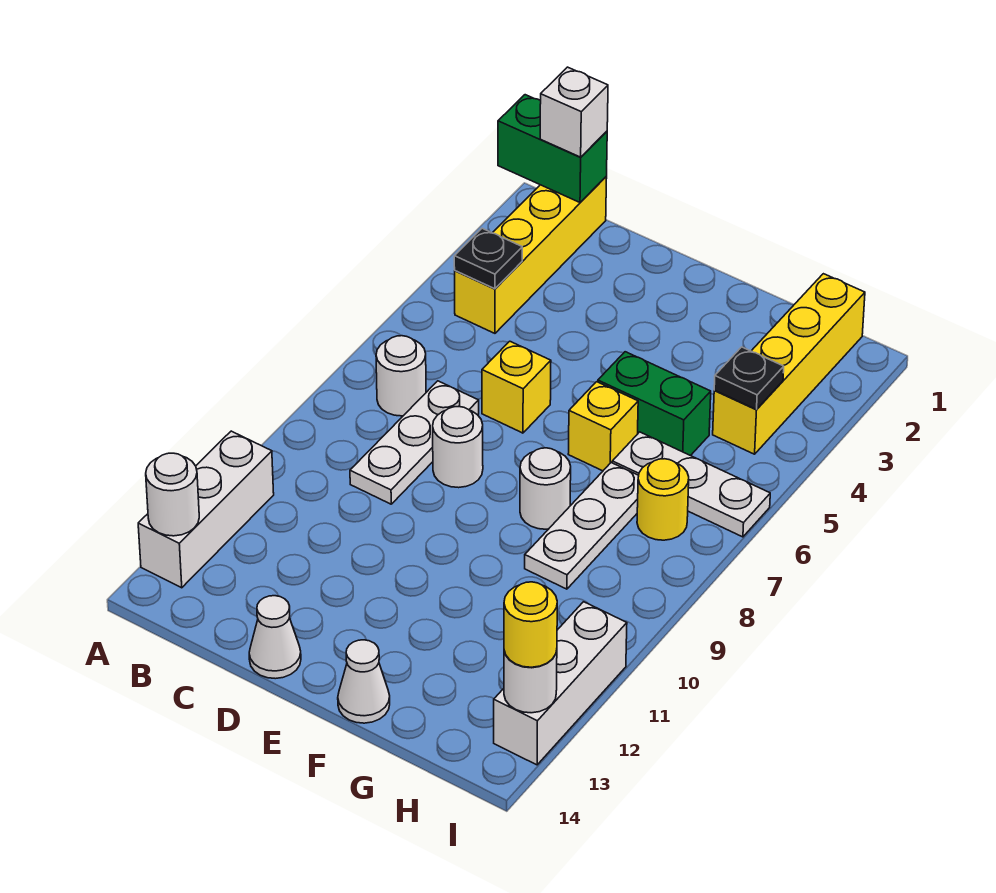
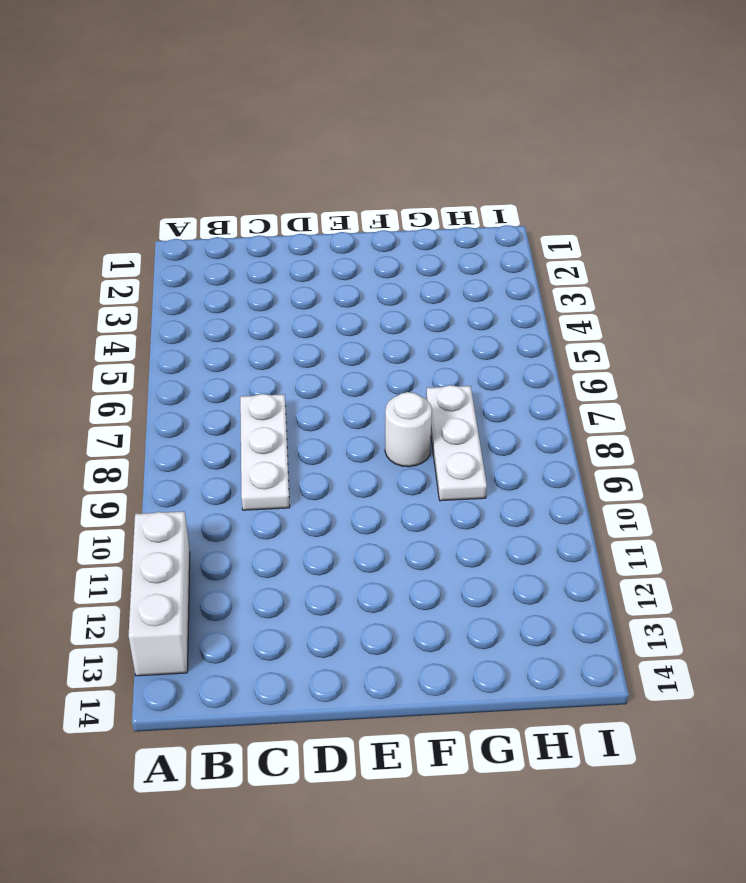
none -> yellow brick B1:B4 level 1
none -> white round brick B7 level 1
none -> yellow brick D6 level 1

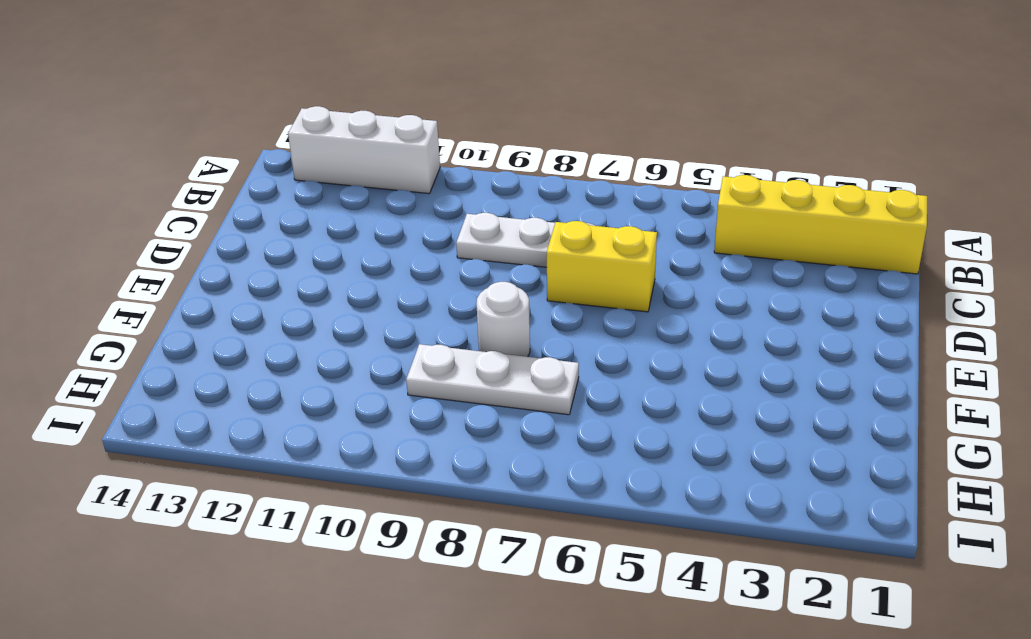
yellow brick D6:D7 level 1 -> yellow brick D6 level 1
none -> white round brick B7 level 1
none -> white round brick D8 level 1
none -> white cone D14 level 1

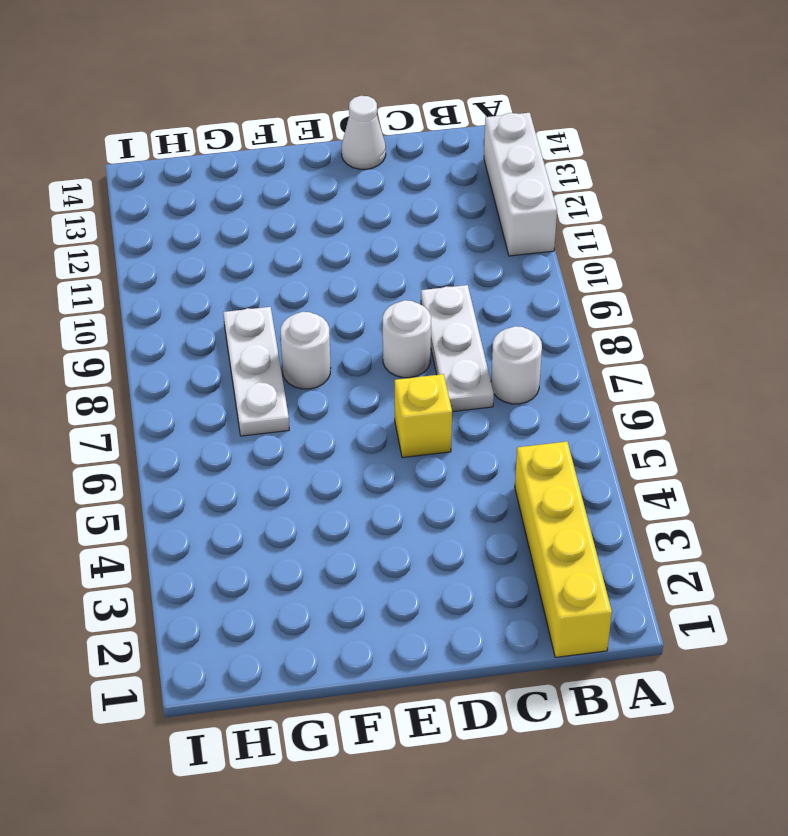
none -> green brick F5:G5 level 1
none -> yellow brick F6 level 1
none -> white cone F14 level 1

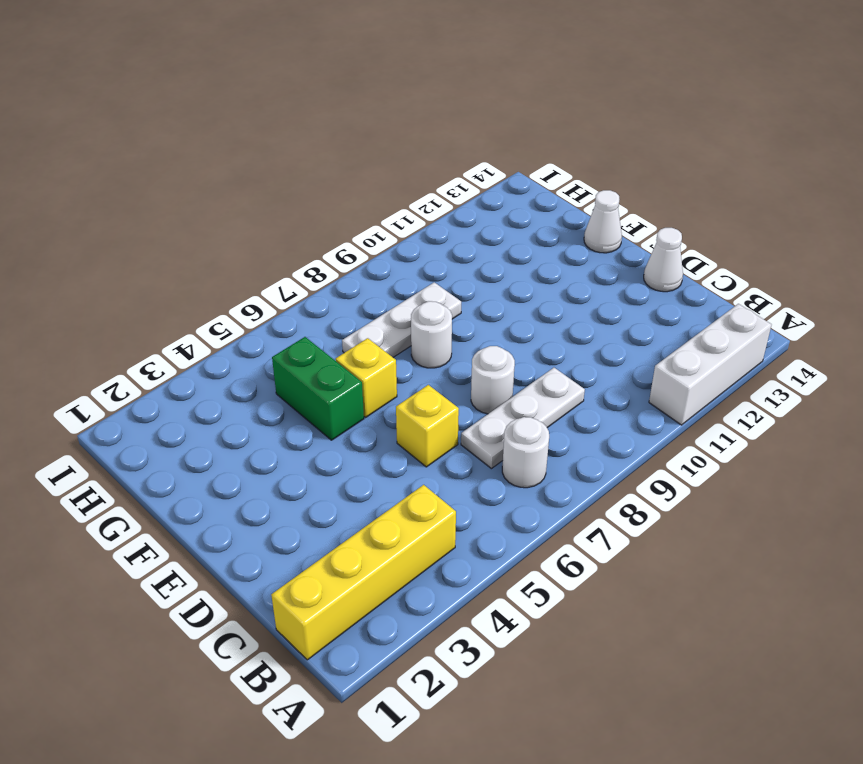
none -> white plate G6:I6 level 1
none -> yellow brick H1:H4 level 1
none -> yellow round brick H7 level 1

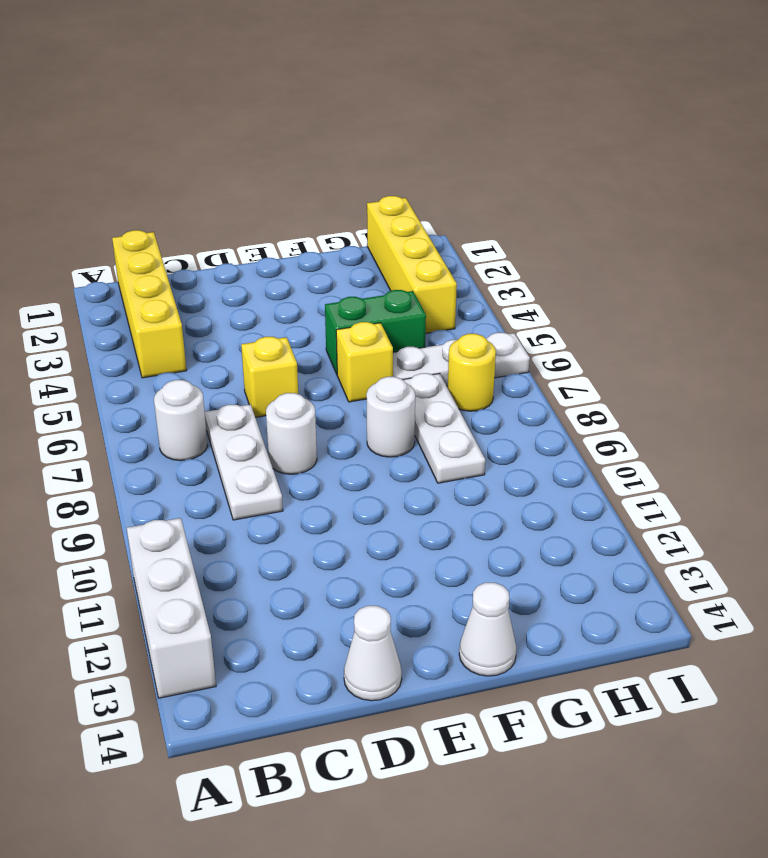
none -> white brick I11:I13 level 1
none -> green brick A1:B1 level 2
none -> white round brick A13 level 2

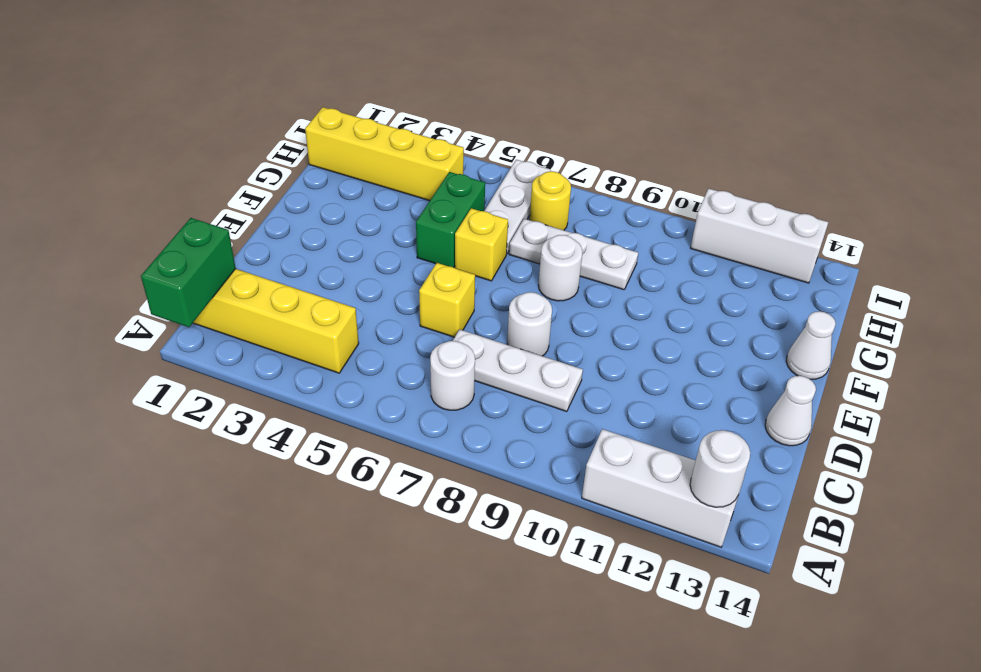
none -> black plate B4 level 2
none -> black plate H4 level 2
none -> white round brick I13 level 2

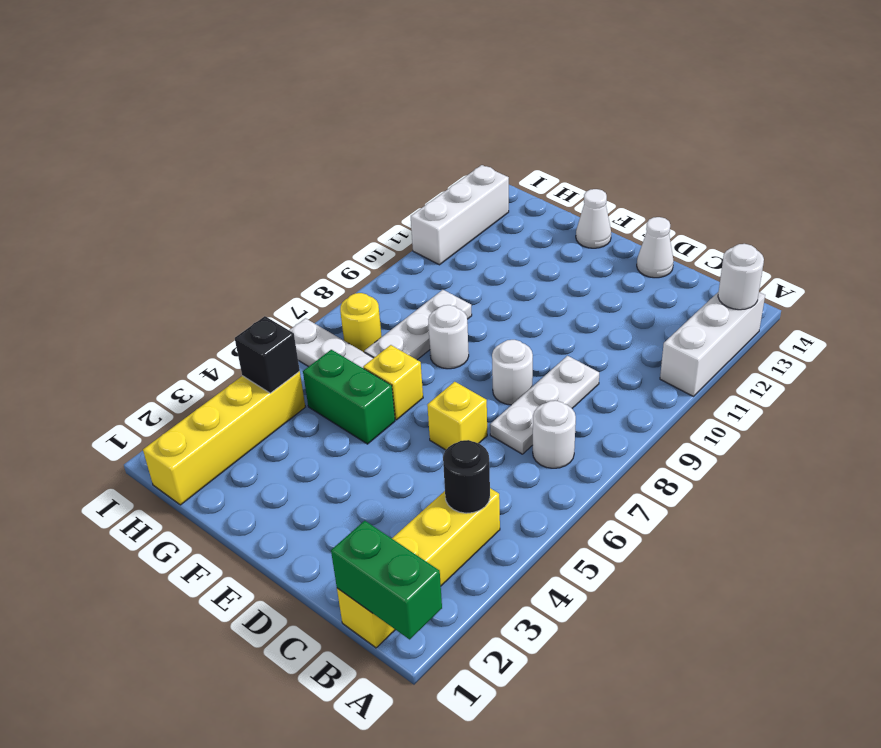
black round brick B4 level 2 -> black plate B4 level 2
black brick H4 level 2 -> black plate H4 level 2
none -> white round brick I13 level 2
none -> white brick B1 level 3
none -> yellow round brick I13 level 3

